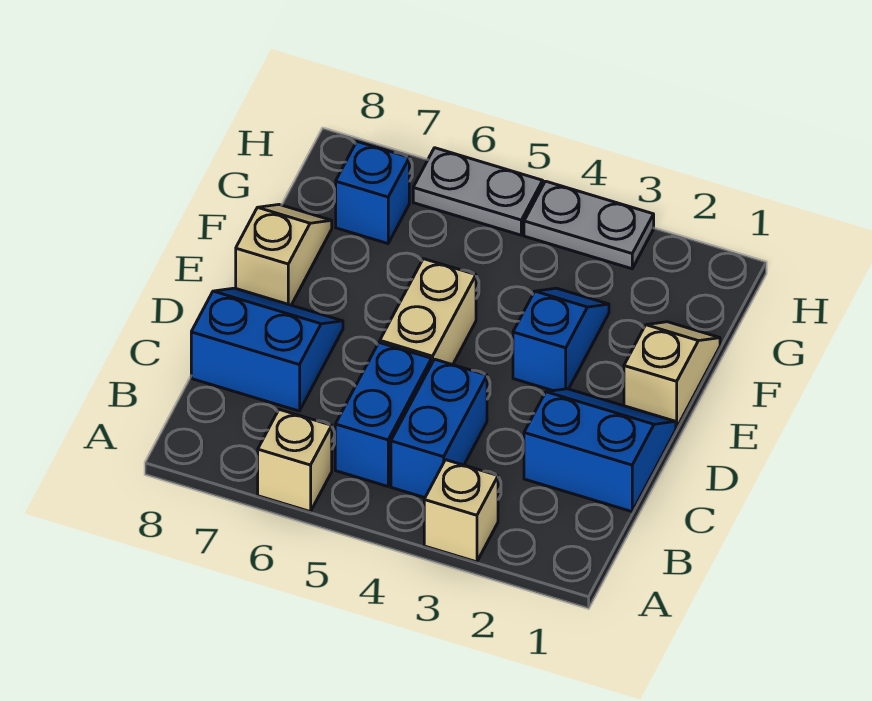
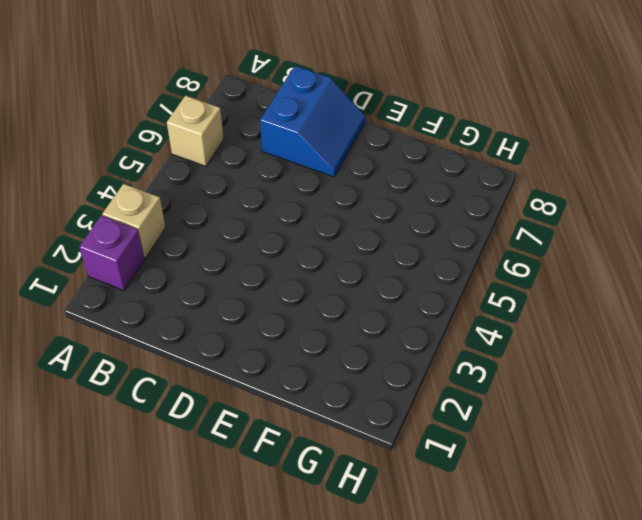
purple brick A2 level 1 -> none
none -> blue brick B4:C4 level 1
none -> blue brick B5:C5 level 1
none -> blue slope C1:D2 level 1 top C

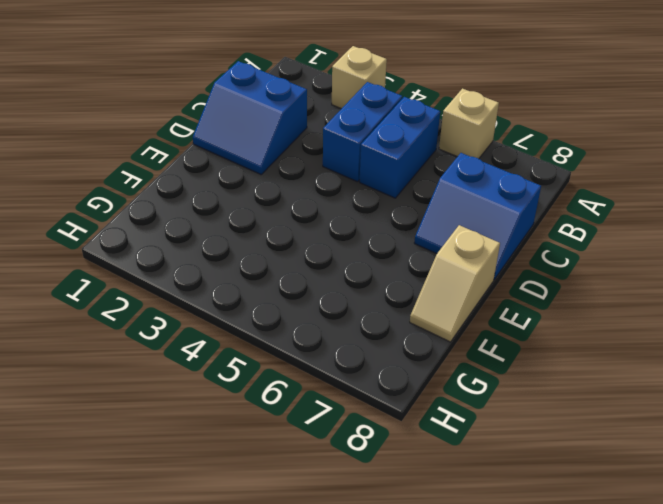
none -> tan brick D5:E5 level 1
none -> tan slope E1:F1 level 1 top E
none -> blue slope E3:F3 level 1 top E

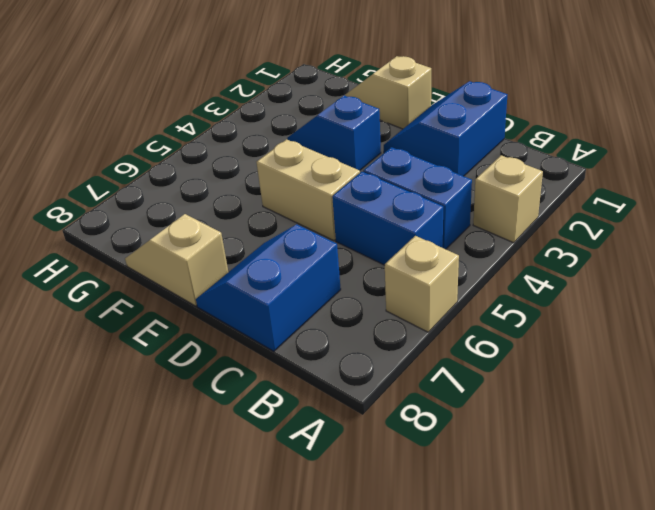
none -> blue brick G7 level 1
none -> grey plate H3:H4 level 1
none -> grey plate H5:H6 level 1

